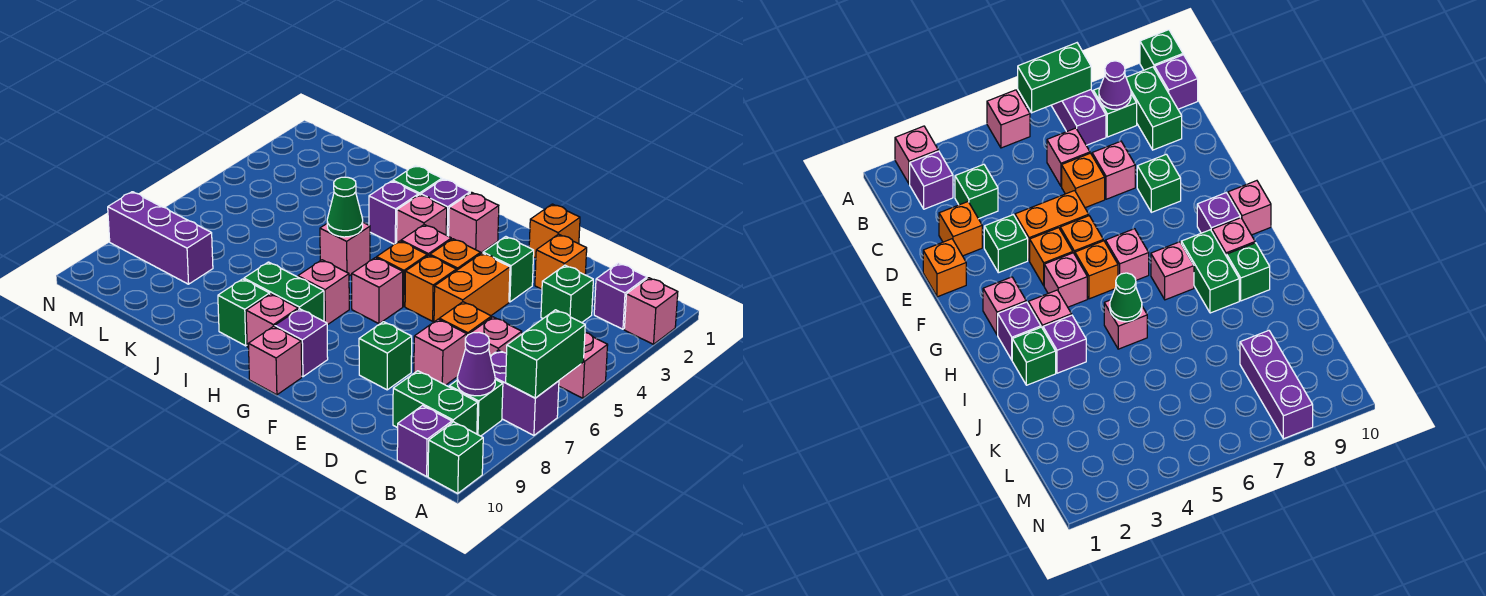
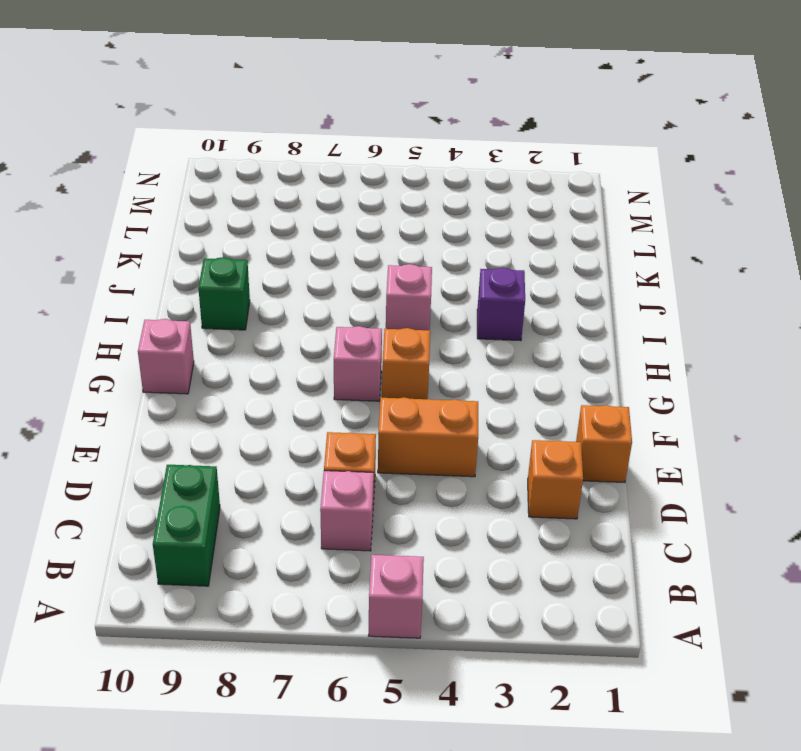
none -> pink brick A2 level 1
none -> purple brick A7:B7 level 1
none -> green brick A10 level 1
none -> purple brick B2 level 1

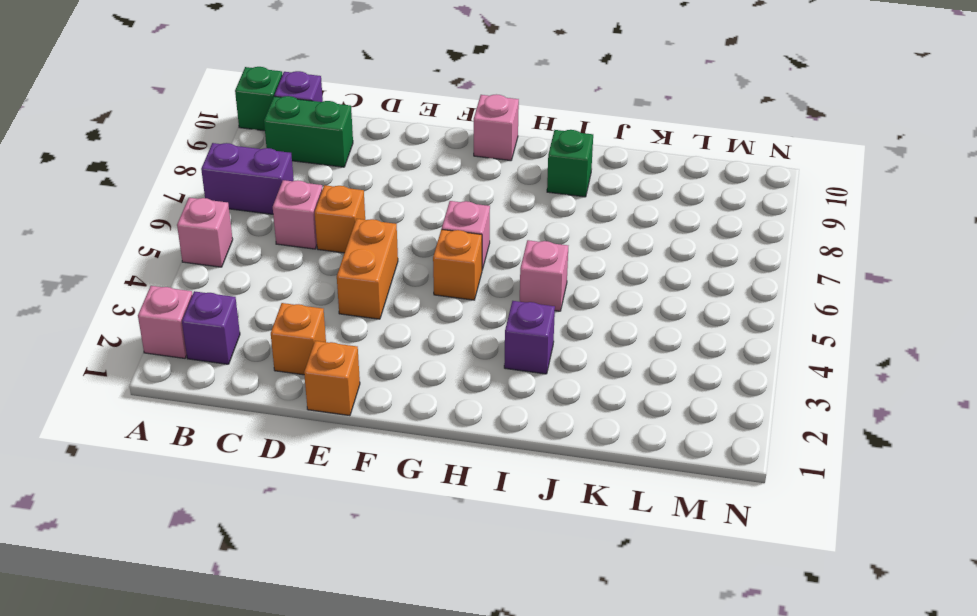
none -> green brick B8 level 1
none -> green brick C3 level 1
none -> pink brick D7 level 1
none -> green brick E3 level 1

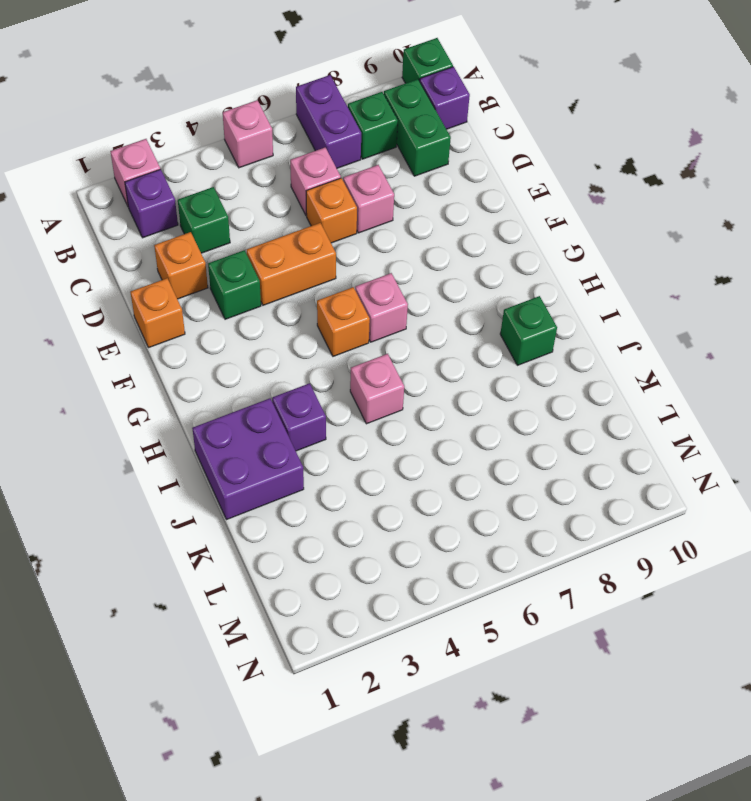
purple brick I1:J2 level 1 -> green brick I2 level 1
none -> green brick E8 level 1
none -> orange brick F4 level 1
none -> orange brick F5 level 1
none -> pink brick G2 level 1

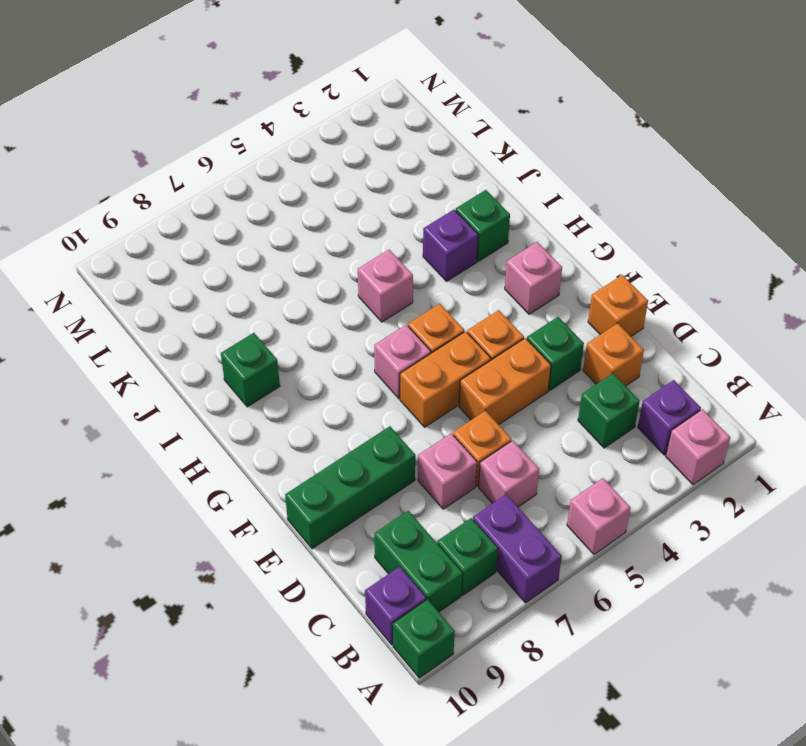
green brick E8:E10 level 1 -> green brick E8 level 1
orange brick F5:F6 level 1 -> orange brick F5 level 1
none -> pink brick G4 level 1
none -> purple brick G9 level 1
none -> pink brick G10 level 1
none -> purple brick H2 level 1

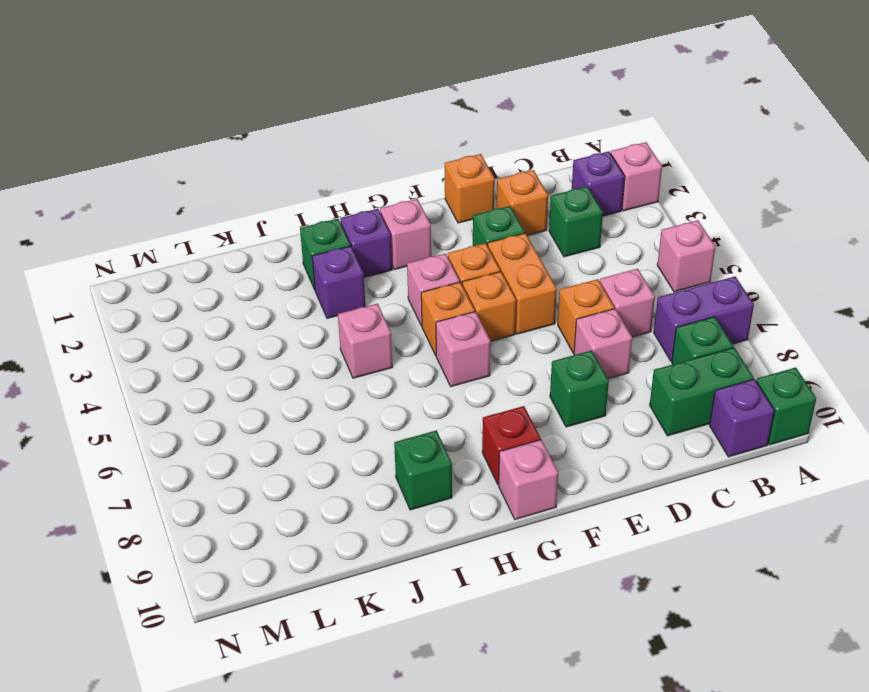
red brick G9 level 1 -> purple brick G9 level 1
none -> pink brick H3 level 1
none -> pink brick H7 level 1
none -> green brick H8:I8 level 1
none -> pink brick H9 level 1

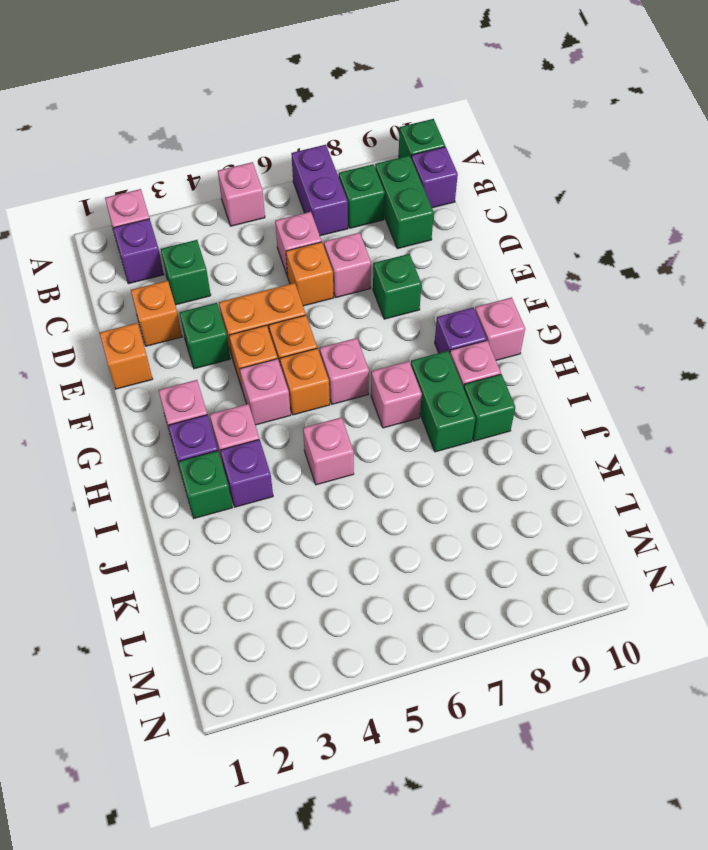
none -> purple brick L8:N8 level 1
none -> green brick A6:A7 level 2
none -> purple cone B8 level 2
none -> green cone I5 level 2

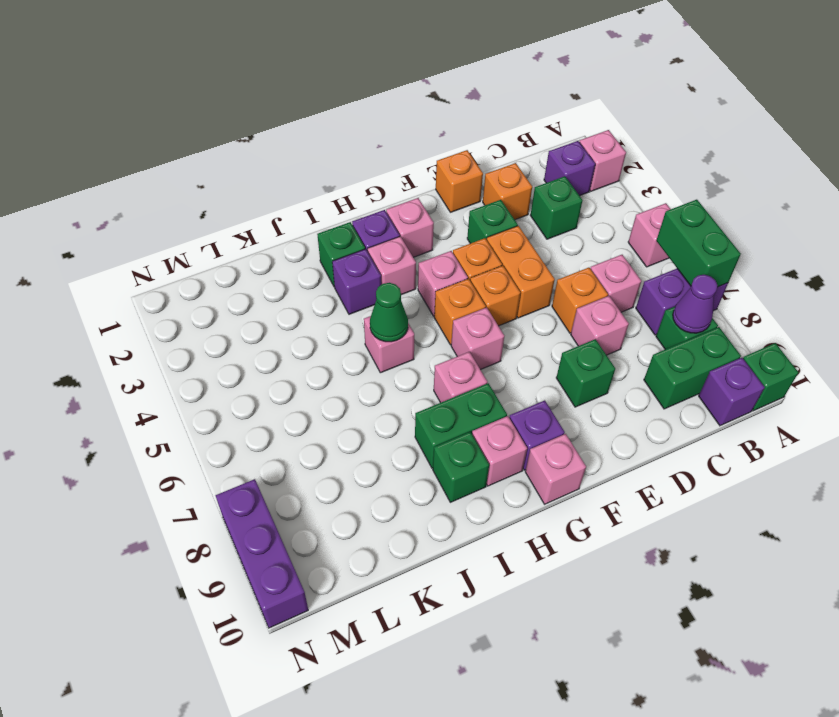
purple brick N8:N10 level 1 -> purple brick L8:N8 level 1

